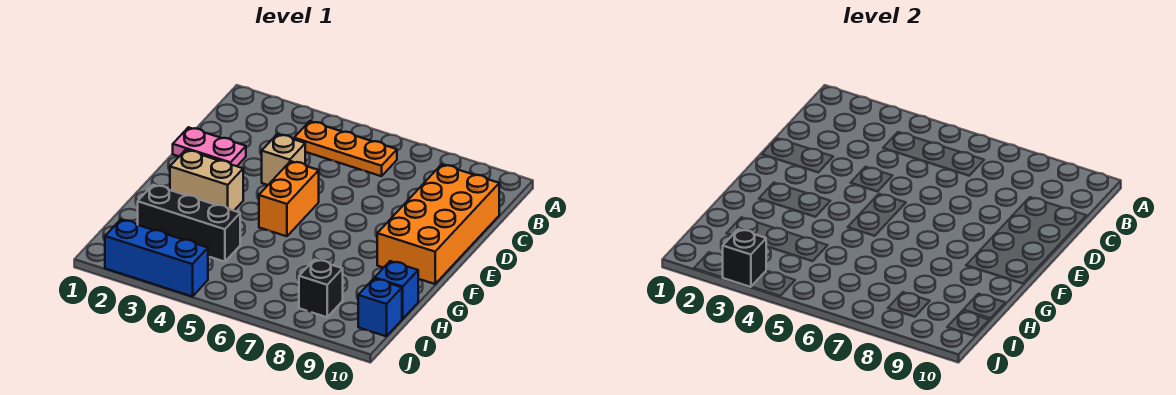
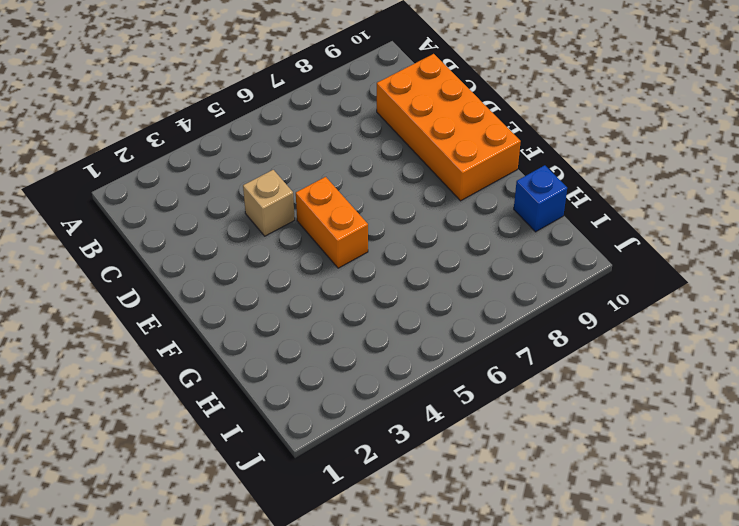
none -> orange plate B4:B6 level 1
none -> pink plate D1:D2 level 1
none -> tan brick F2:F3 level 1

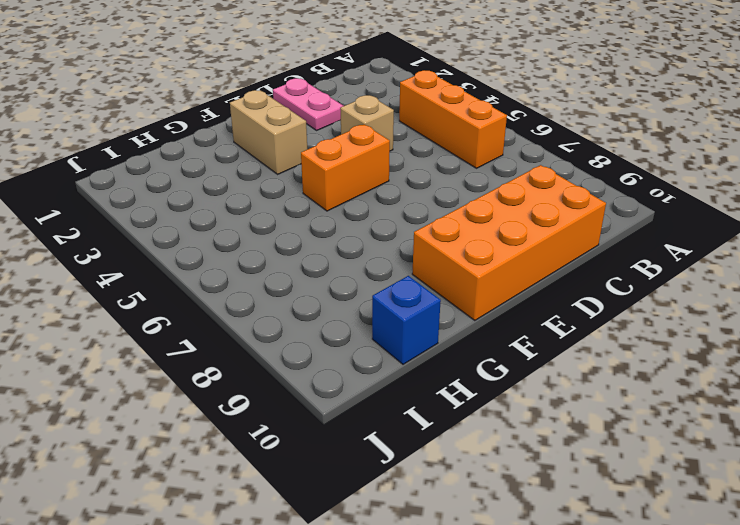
orange brick B4:B6 level 1 -> orange plate B4:B6 level 1
none -> black brick H2:H4 level 1
none -> black brick I8 level 1
none -> blue brick I10 level 1

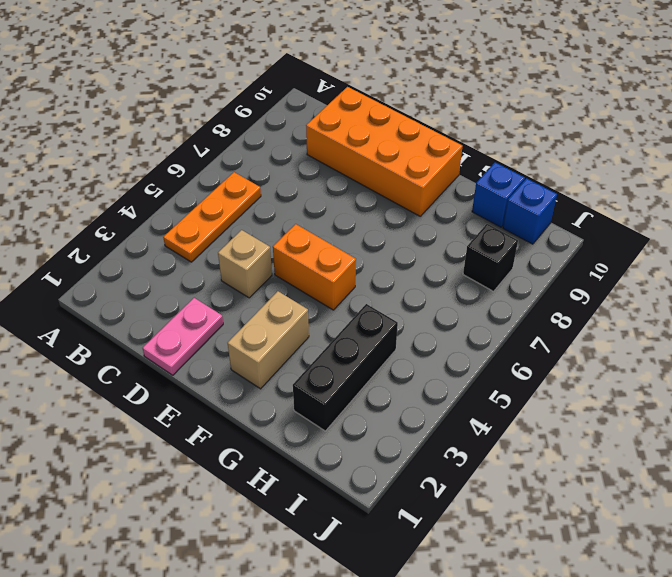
none -> blue brick J2:J4 level 1
none -> black brick J3 level 2

